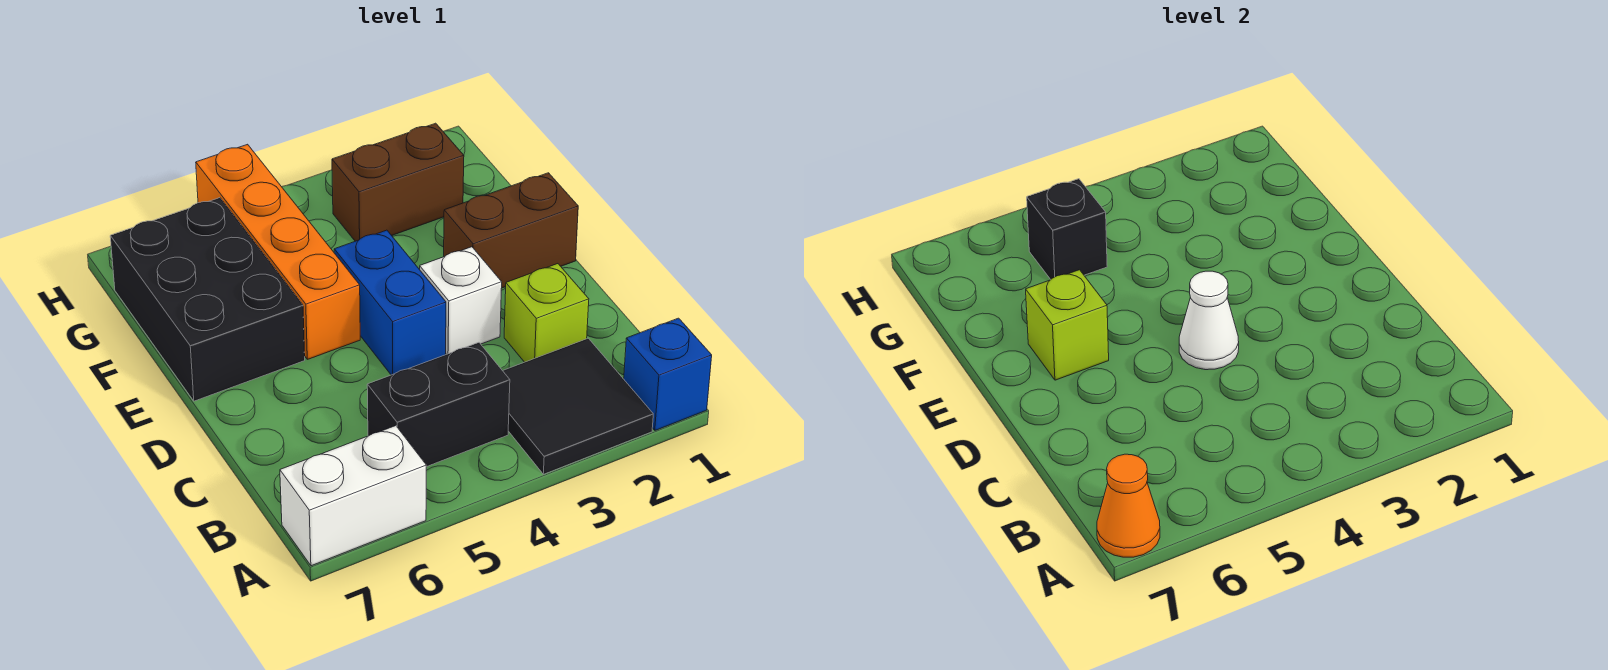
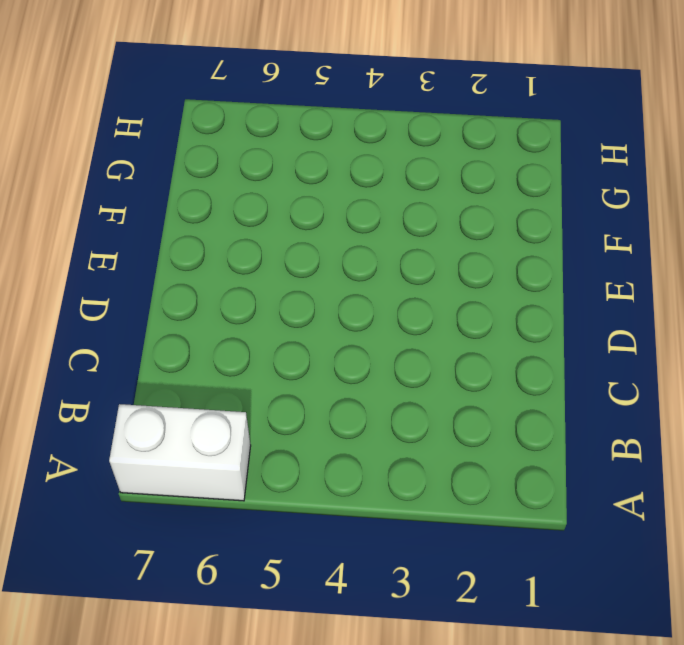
none -> blue brick A1 level 1
none -> black tile A2:B3 level 1
none -> black brick B4:B5 level 1

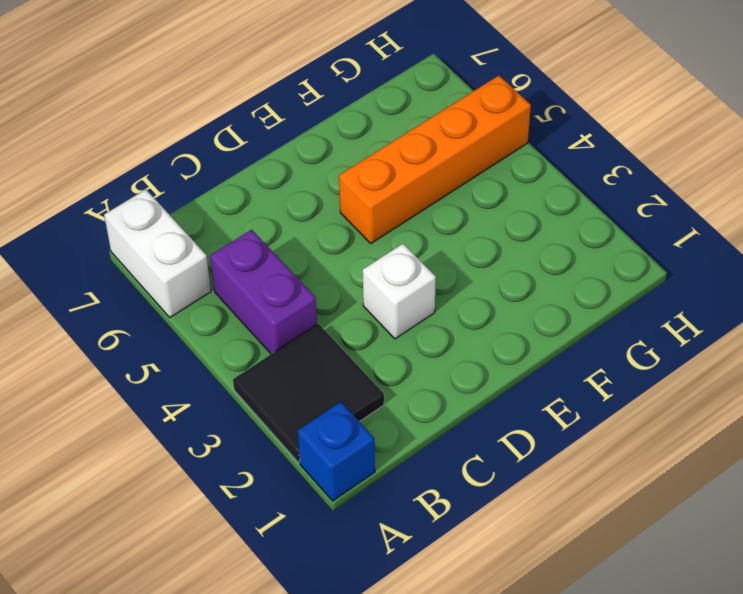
purple brick B4:B5 level 1 -> black brick B4:B5 level 1
none -> lime brick C2 level 1
none -> blue brick D4:E4 level 1
none -> brown brick E1:E2 level 1

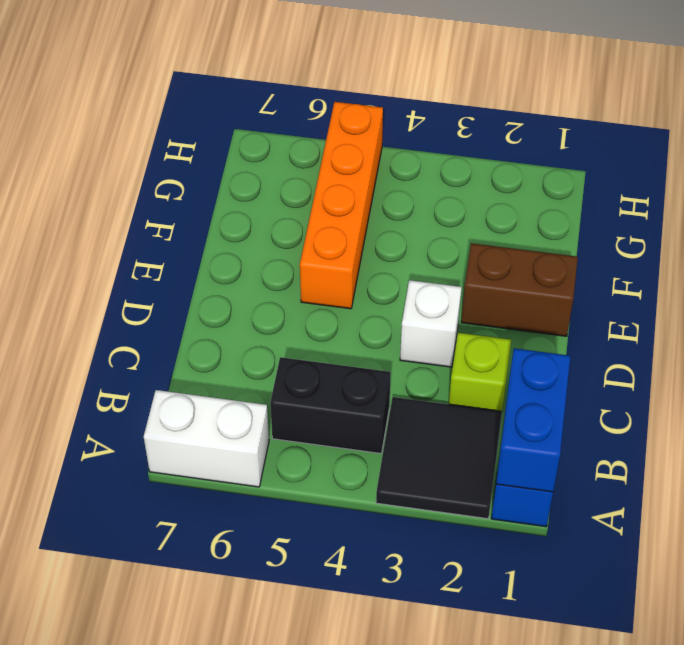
blue brick A1:B1 level 2 -> blue brick D4:E4 level 1
none -> black brick E6:G7 level 1
none -> brown brick G2:G3 level 1
none -> orange cone A7 level 2

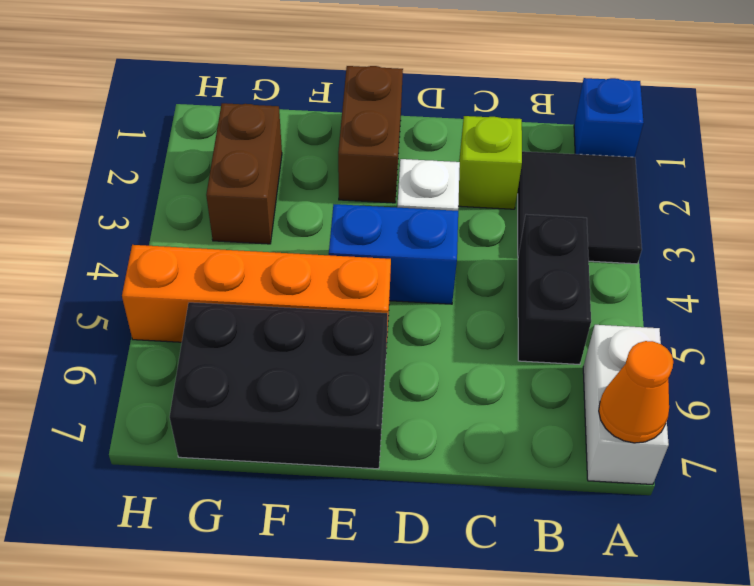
none -> white cone D4 level 2
none -> lime brick E6 level 2
none -> black brick G5 level 2

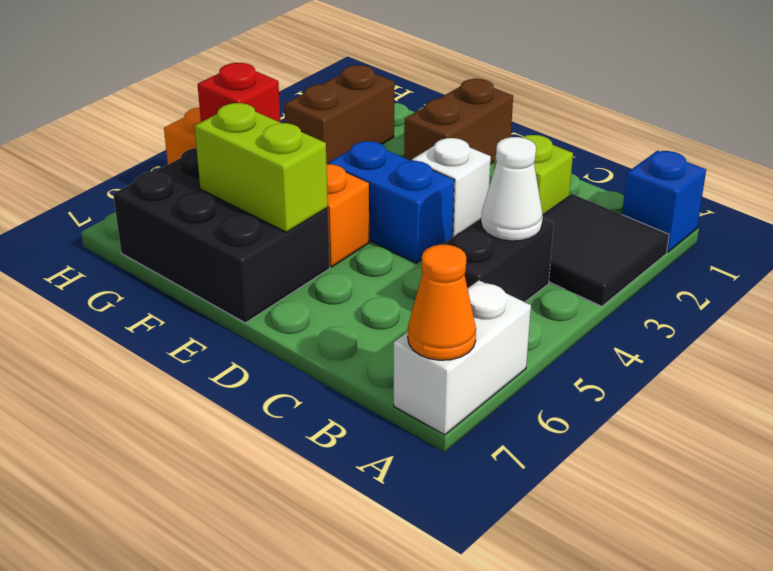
white cone B4 level 2 -> white cone D4 level 2
lime brick E6:F6 level 2 -> lime brick E6 level 2
red brick G5 level 2 -> black brick G5 level 2

